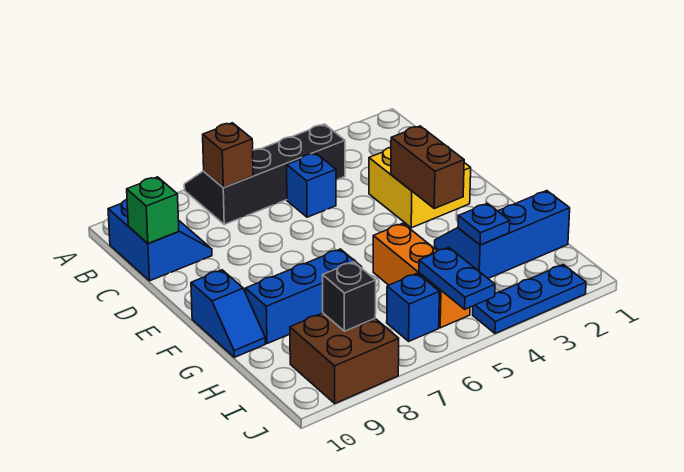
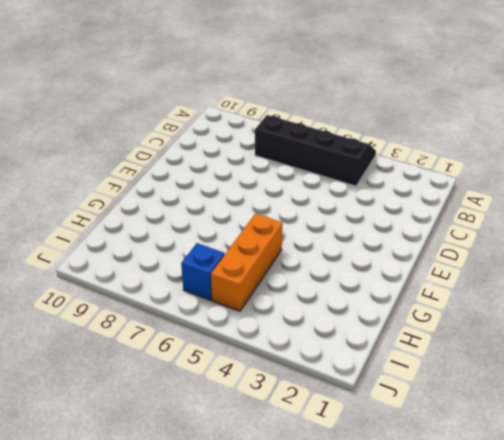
none -> blue slope B9:C10 level 1 top 10
none -> blue brick C5 level 1
none -> yellow brick D2:E3 level 1

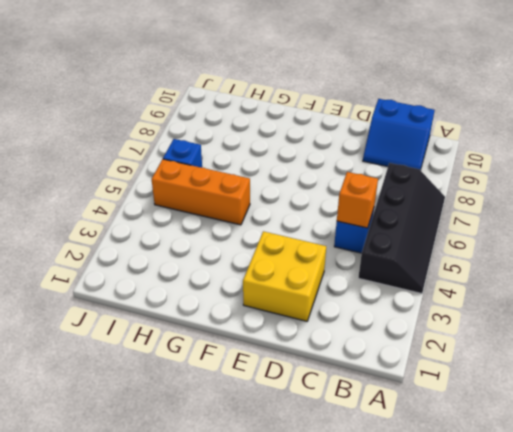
orange brick C5 level 2 -> none
none -> blue slope F10:G10 level 1 top F
none -> blue slope G1:H3 level 1 top H
none -> blue brick G7:G9 level 1

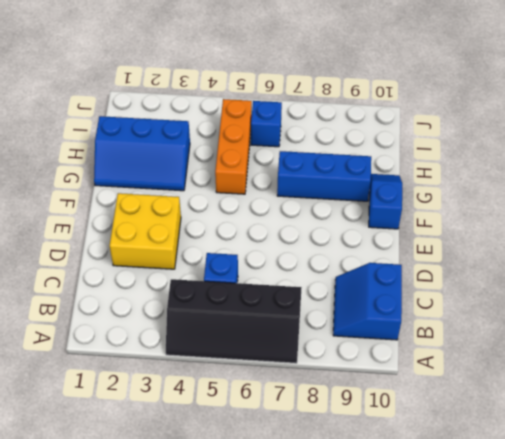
none -> brown brick I8:J9 level 1
none -> blue plate J2:J4 level 1
none -> brown brick B7 level 2

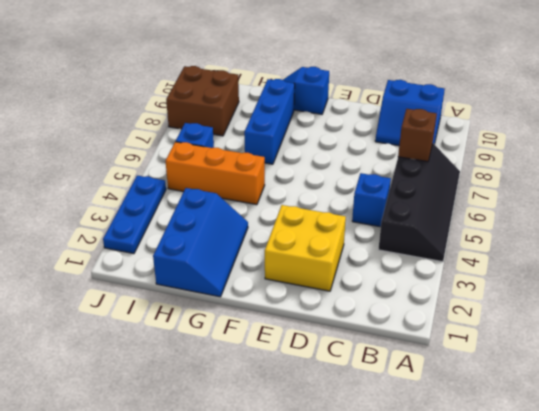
none -> green brick C10 level 2
none -> brown brick E3:F3 level 2
none -> blue plate H3 level 2

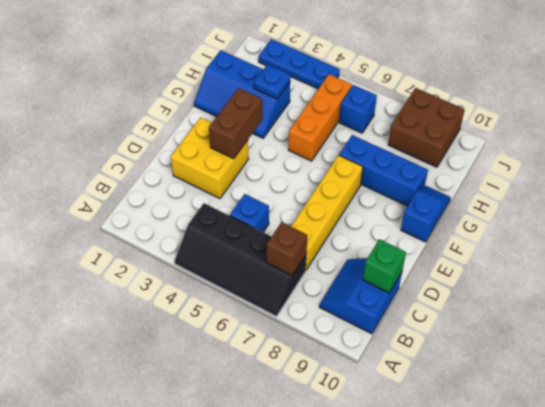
yellow brick C7:F7 level 1 -> none
none -> blue plate I5:J5 level 2
none -> black brick I8 level 2

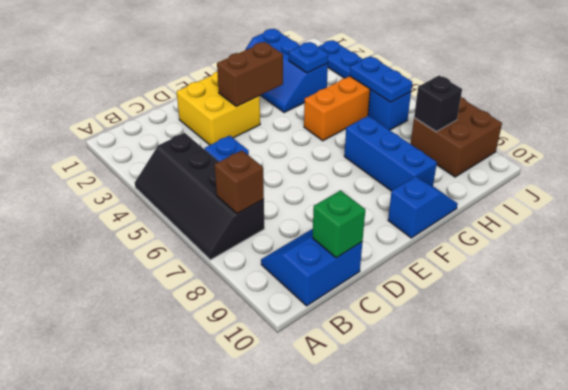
blue plate I5:I6 level 2 -> blue plate I5:J5 level 2

